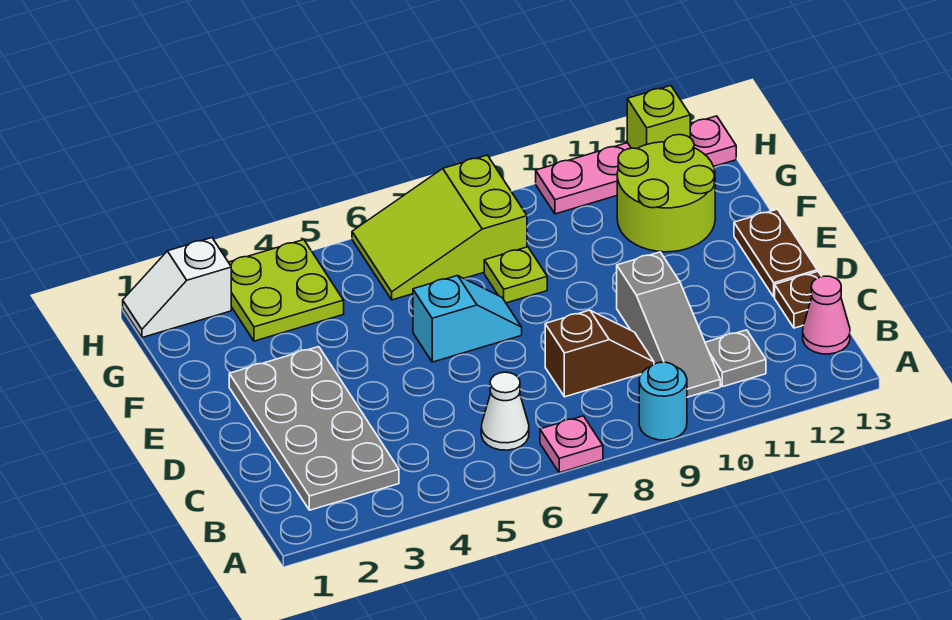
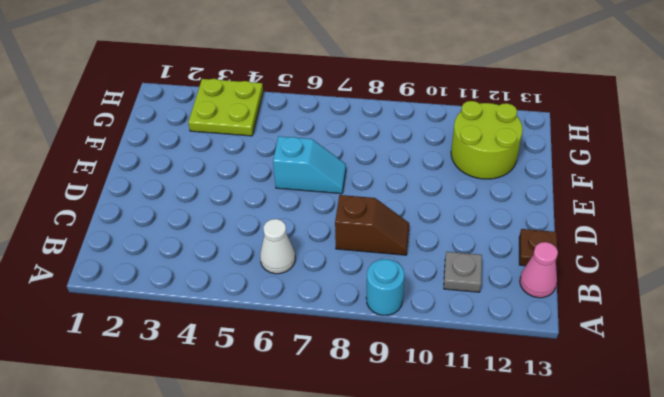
none -> pink plate A7 level 1
none -> grey plate B2:E3 level 1
none -> grey slope B10:D10 level 1 top D

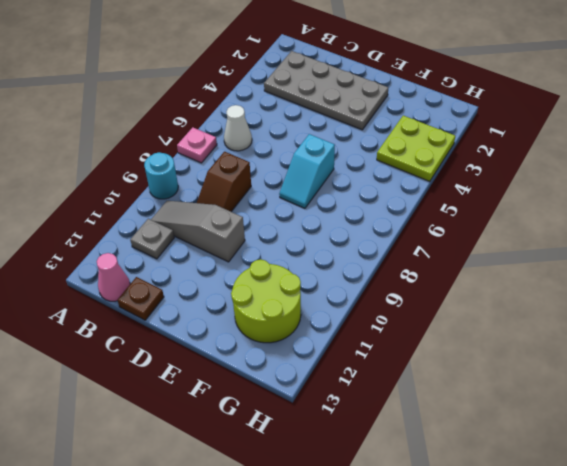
none -> brown plate D13:E13 level 1
none -> lime plate F8 level 1
none -> lime slope G6:H8 level 1 top 8

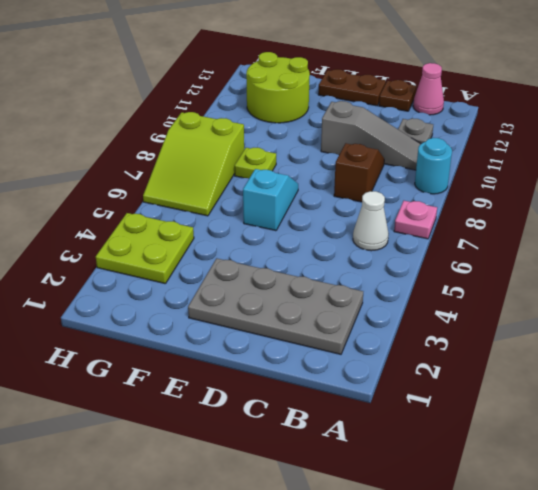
none -> white slope H1:H2 level 1 top 2
none -> pink plate H10:H13 level 1
none -> lime brick H12 level 2

